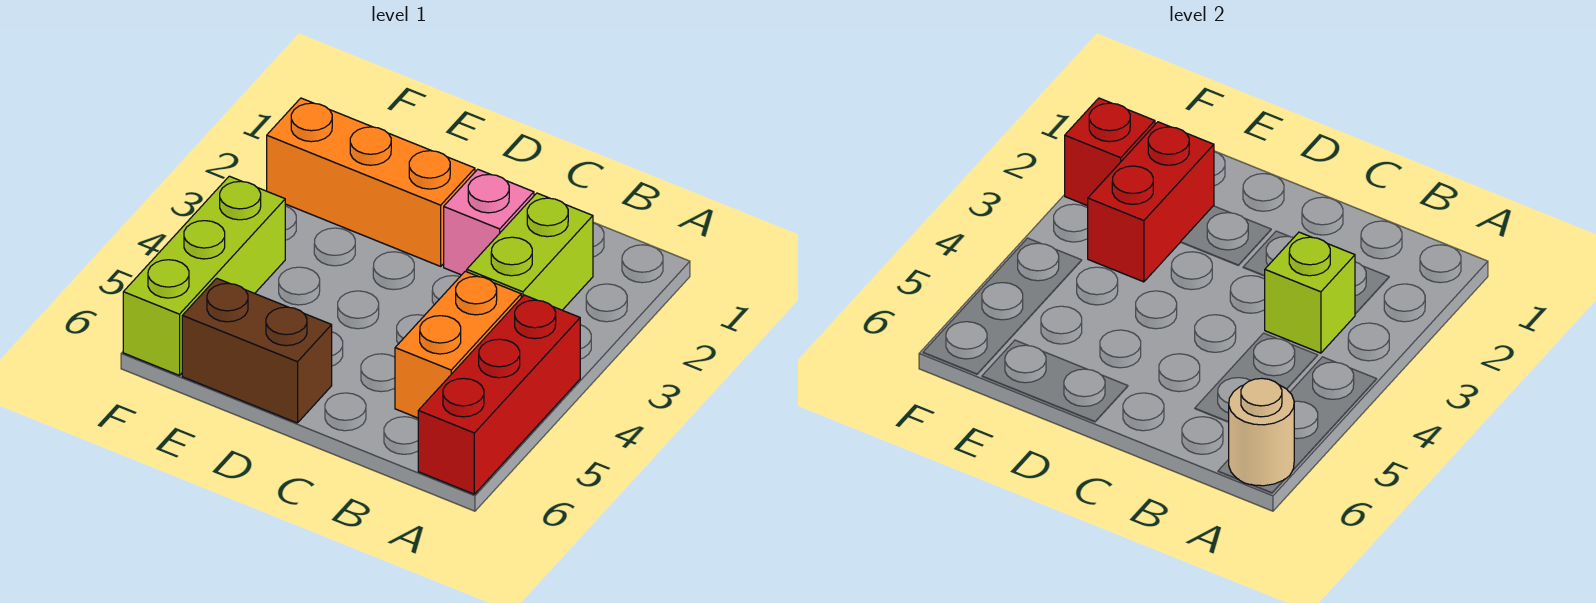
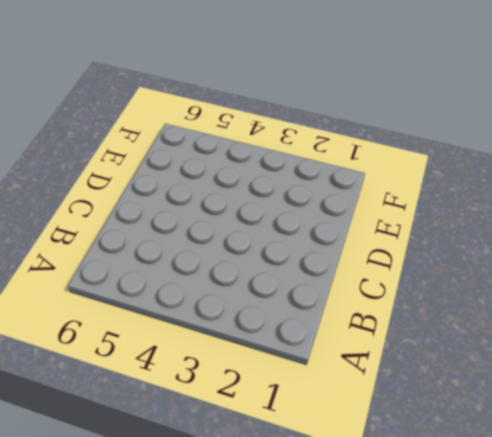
none -> red brick A4:A6 level 1
none -> lime brick B2:B3 level 1

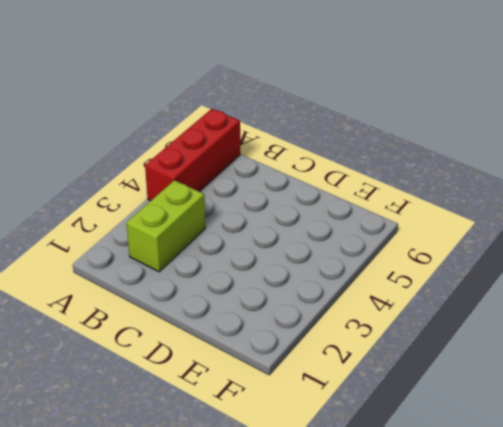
none -> orange brick B4:B5 level 1
none -> pink brick C2 level 1

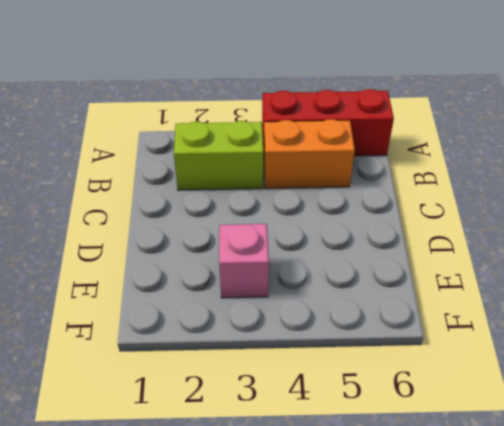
pink brick E3 level 1 -> pink brick C2 level 1
none -> orange brick D2:F2 level 1
none -> brown brick D6:E6 level 1

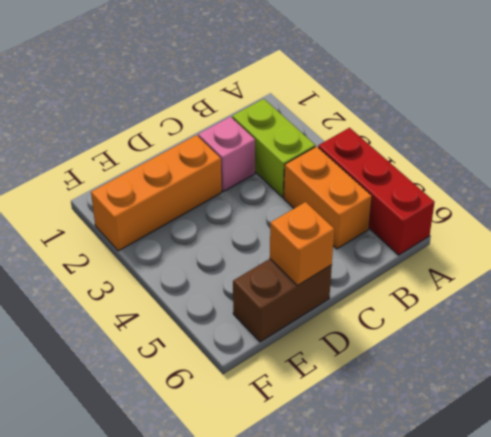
orange brick D6 level 2 -> none
none -> lime brick F4:F6 level 1
none -> tan round brick A6 level 2

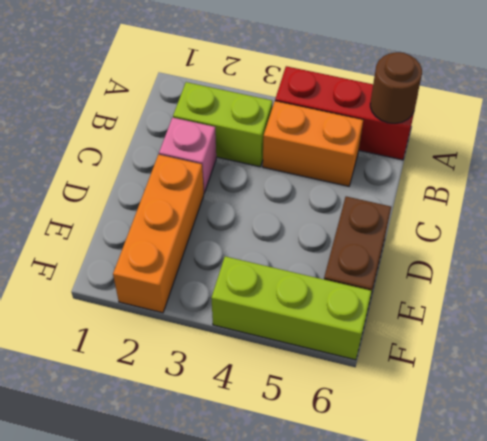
brown round brick A6 level 2 -> tan round brick A6 level 2
none -> lime brick B3 level 2
none -> red brick E2:E3 level 2

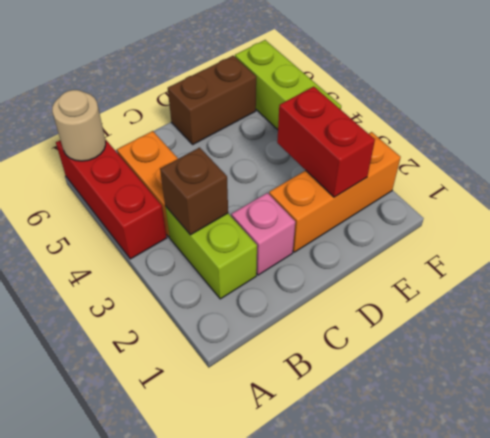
brown brick B3 level 2 -> lime brick B3 level 2
none -> red brick F2 level 2

